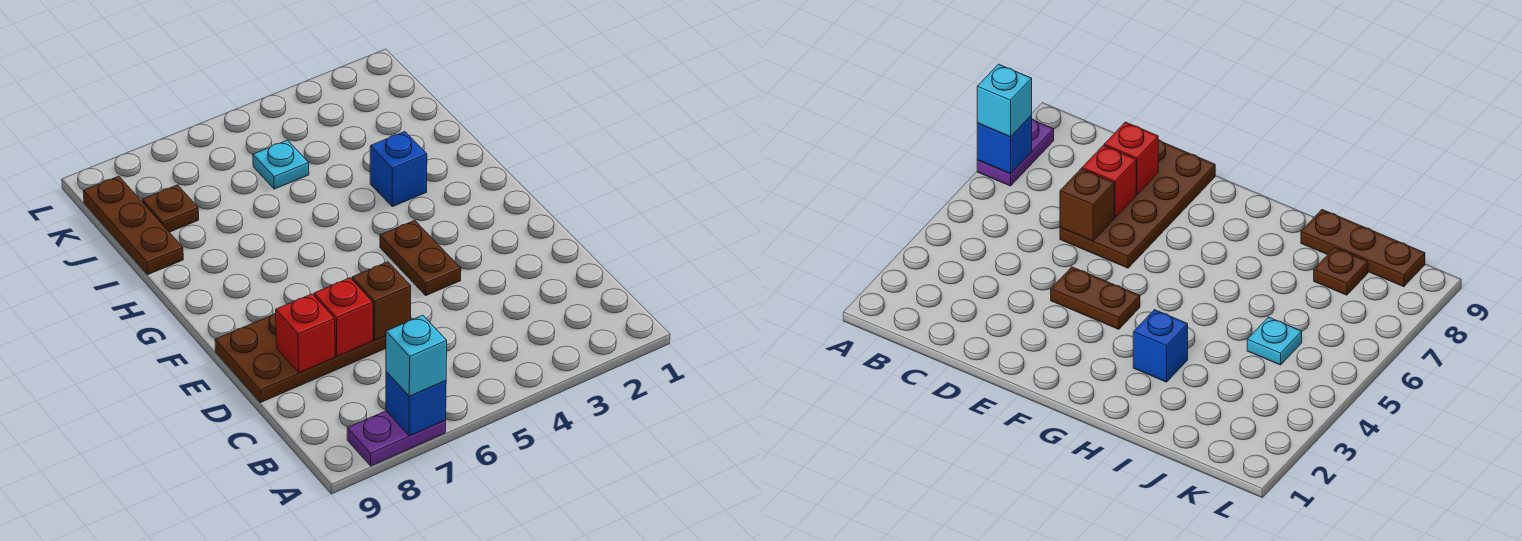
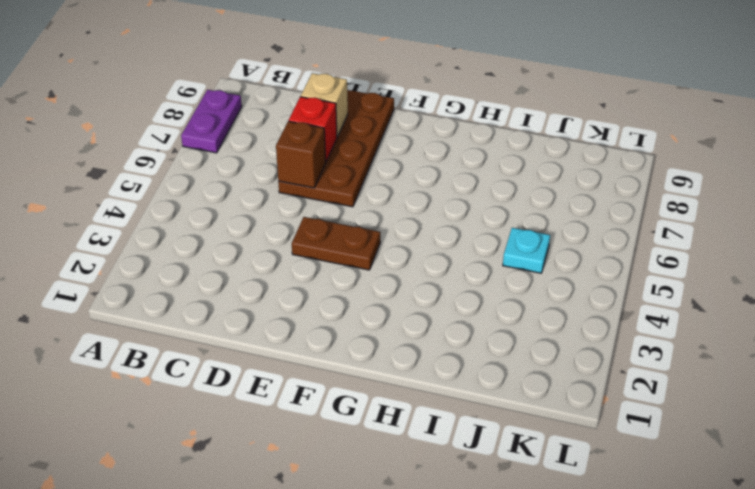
tan brick D8 level 2 -> red brick D8 level 2
none -> blue brick H3 level 1
none -> brown plate I9:K9 level 1
none -> brown plate J8 level 1

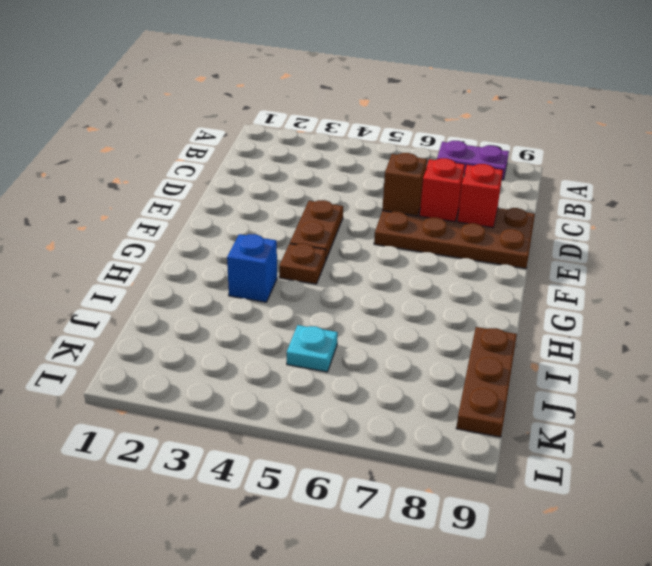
brown plate G4 level 1 -> brown plate J8 level 1
none -> blue brick A7 level 2
none -> cyan brick A7 level 3

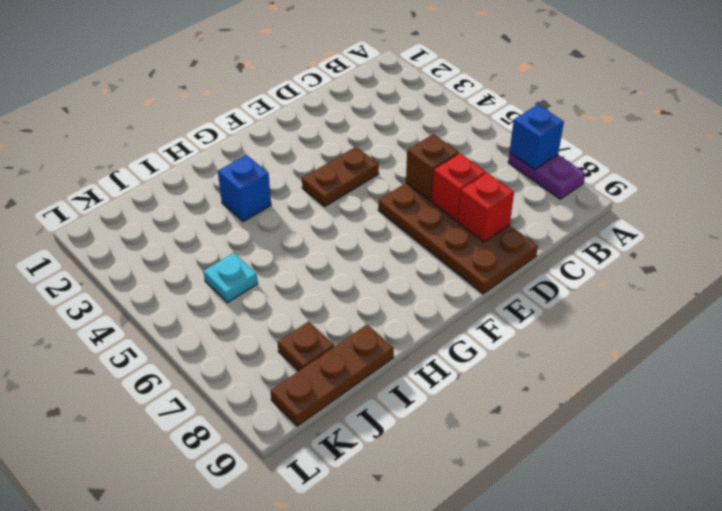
none -> cyan brick A7 level 3

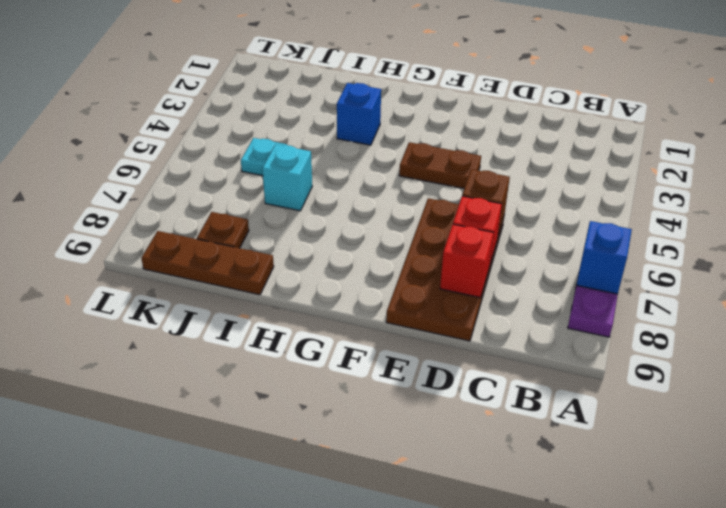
cyan brick I6 level 1 -> cyan brick A7 level 3

